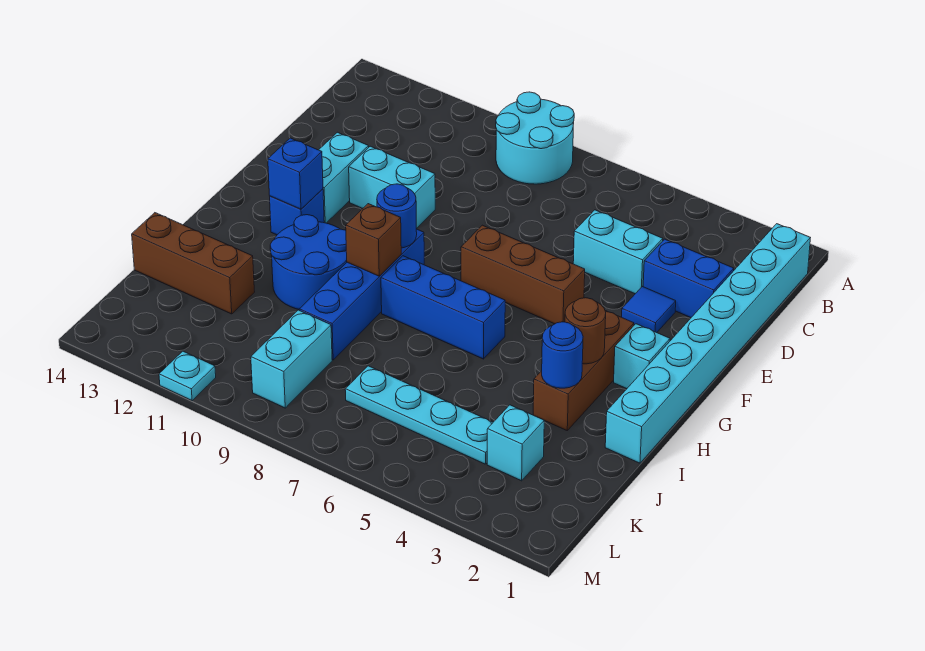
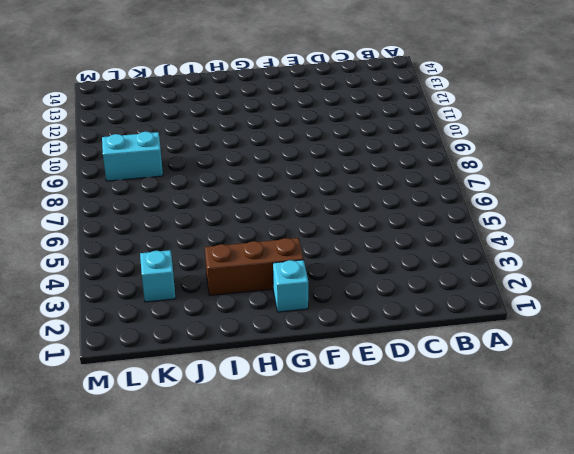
none -> cyan round brick A8:B9 level 1
none -> cyan brick B1:I1 level 1
none -> blue brick D2:D3 level 1

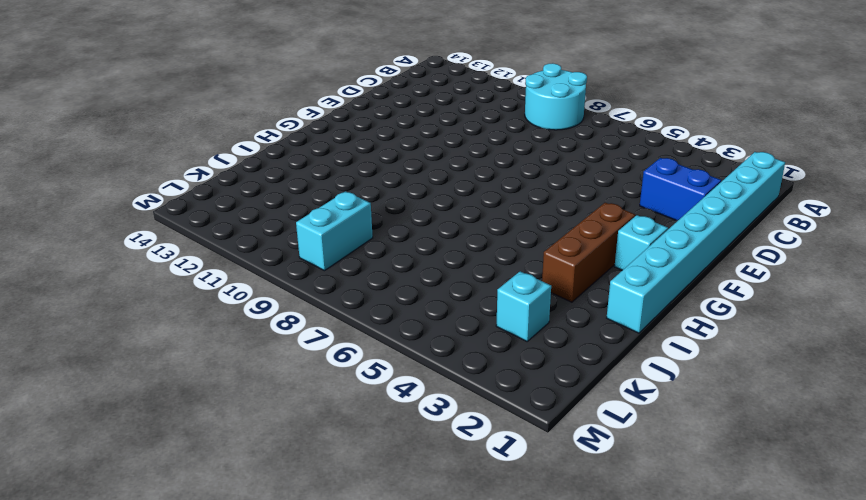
none -> cyan brick D4:D5 level 1
none -> blue tile E3 level 1
none -> cyan brick E10:E11 level 1

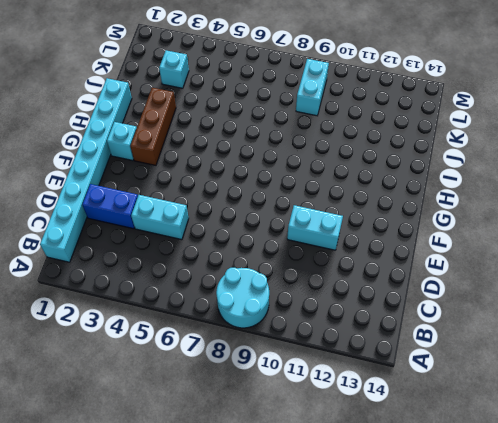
none -> blue tile E3 level 1
none -> cyan brick E12:F12 level 1
none -> brown brick F5:F7 level 1

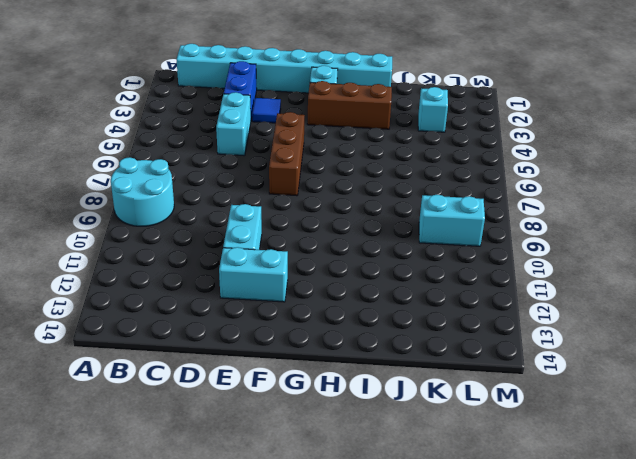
none -> blue brick G9:J9 level 1
none -> blue brick G12 level 1
none -> blue brick H6:H8 level 1

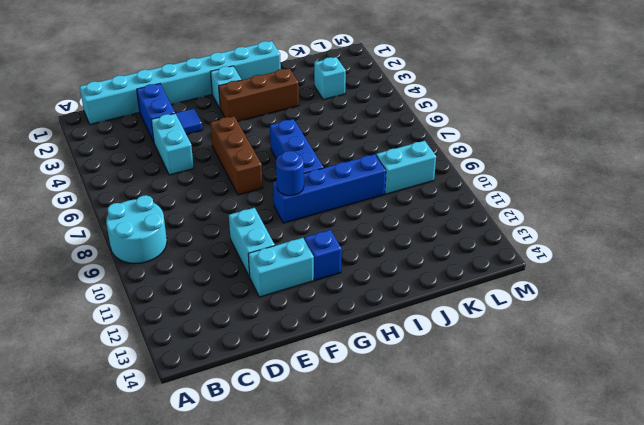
none -> blue round brick H10:I11 level 1
none -> brown brick J12:J14 level 1
none -> cyan plate K4:K7 level 1

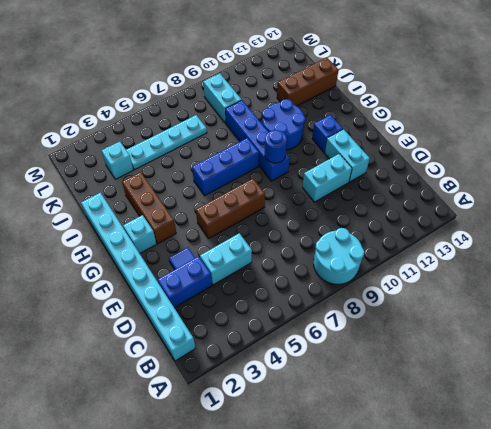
none -> cyan plate M11 level 1
none -> blue brick G12 level 2
none -> brown round brick H3 level 2

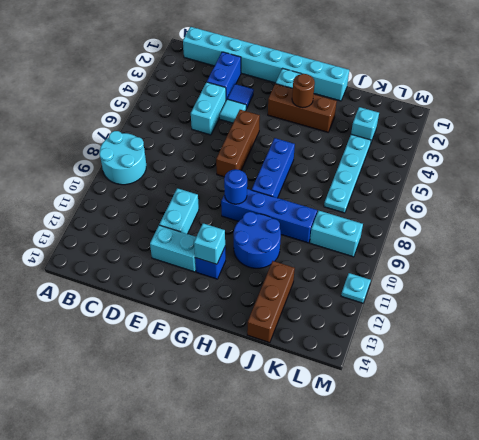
cyan tile E4 level 1 -> none
cyan brick G12 level 2 -> blue brick G12 level 2
none -> brown brick H9 level 2
none -> blue round brick I3 level 2

